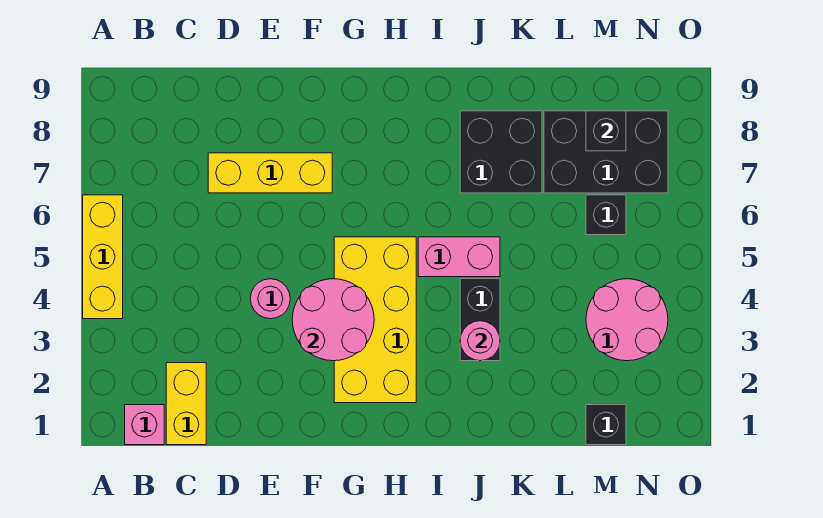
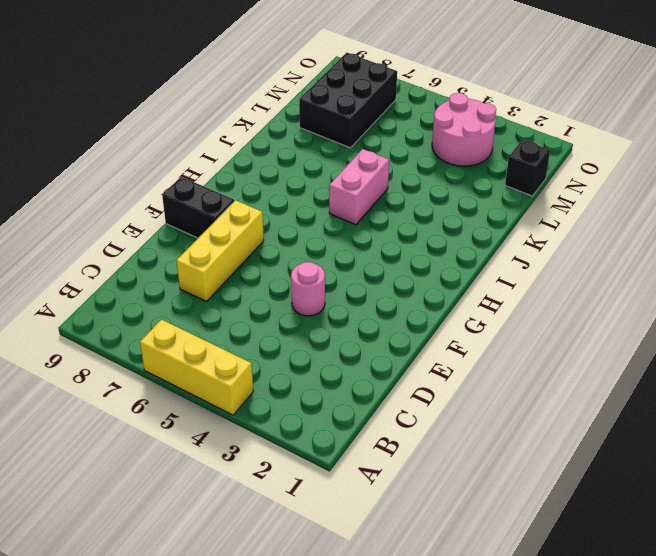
black brick F8:F9 level 1 -> black brick J3:J4 level 1
none -> pink brick B1 level 1
none -> yellow brick C1:C2 level 1
none -> yellow brick G2:H5 level 1

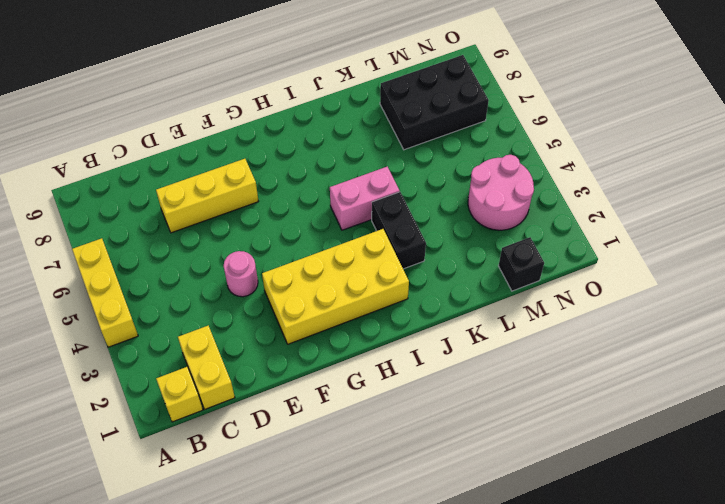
yellow brick B1 level 1 -> pink brick B1 level 1
yellow brick F2:I3 level 1 -> yellow brick G2:H5 level 1
none -> black brick J7:K8 level 1
none -> black brick M6 level 1
none -> pink round brick F3:G4 level 2

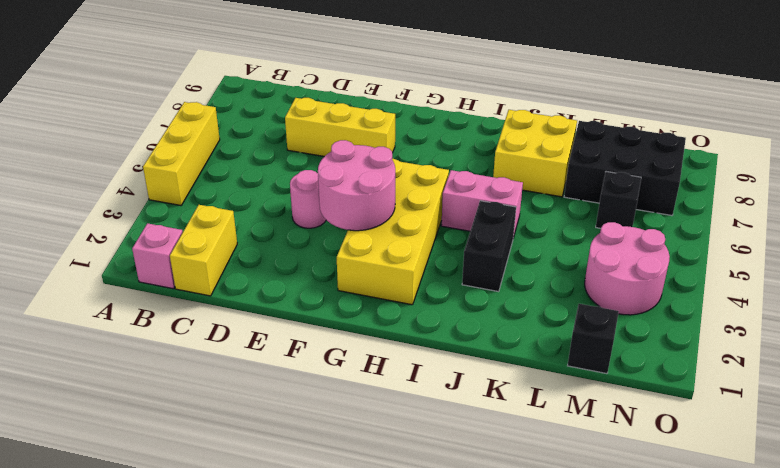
yellow brick J7:K8 level 1 -> black brick J7:K8 level 1
none -> pink round brick J3 level 2
none -> black brick M8 level 2

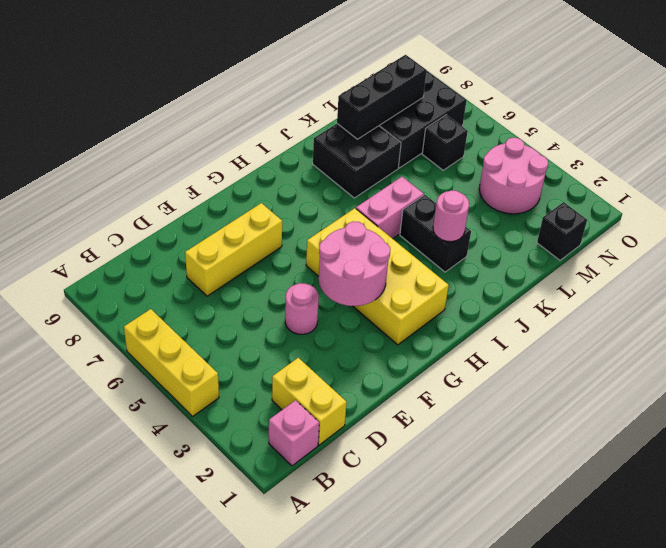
black brick K8:M8 level 2 -> black brick M8 level 2

